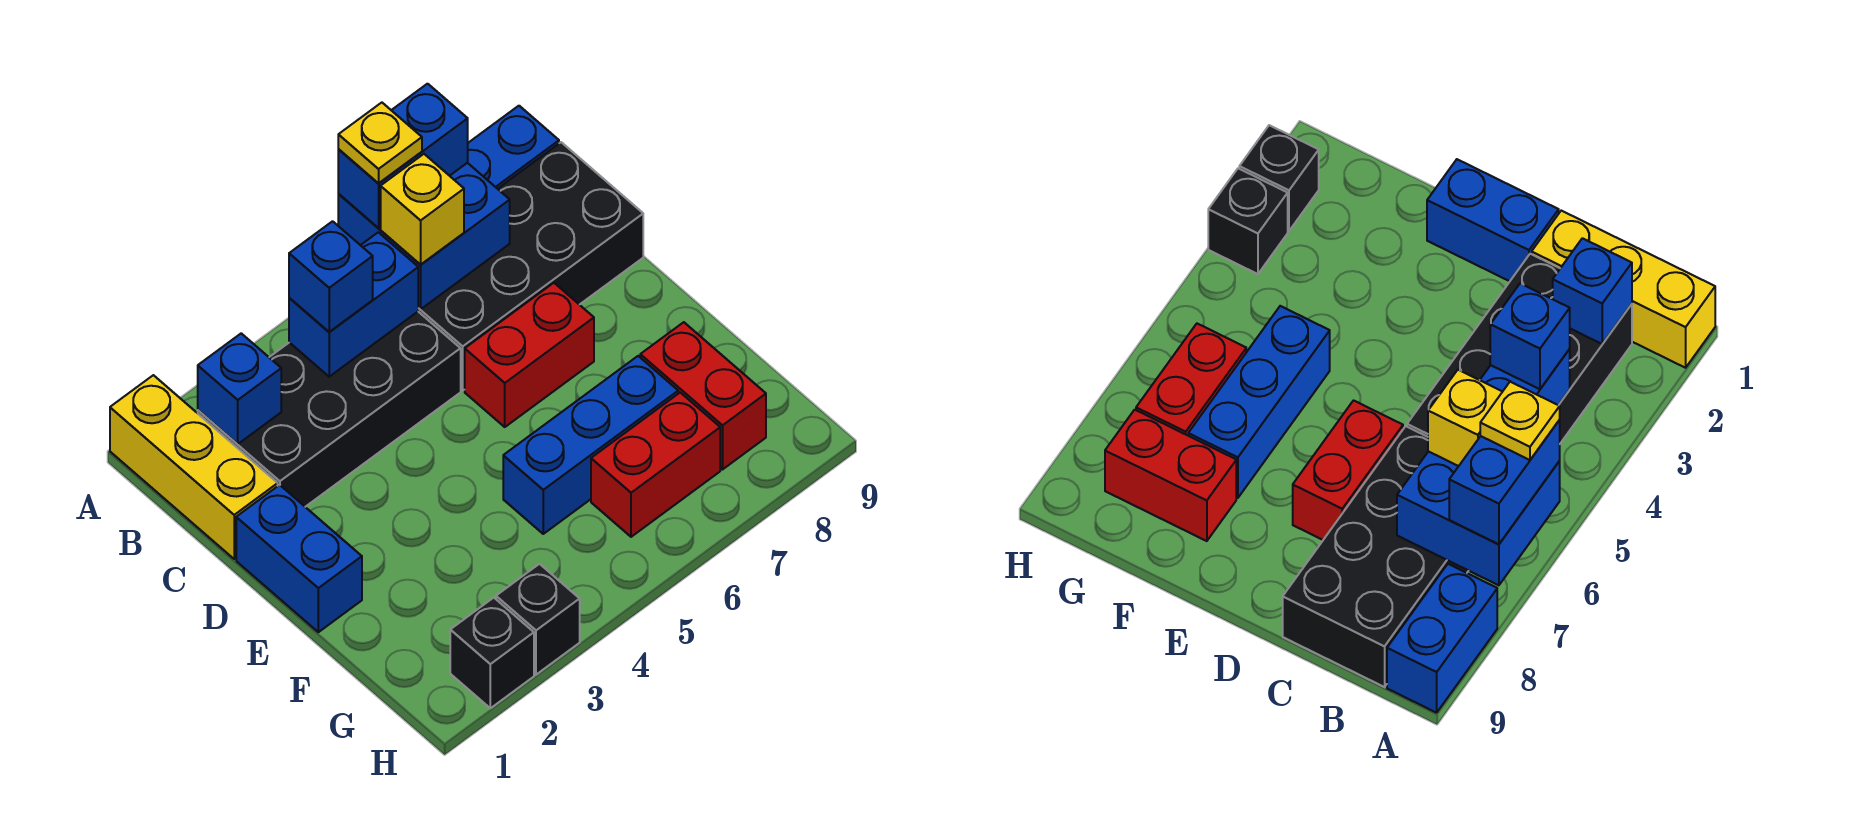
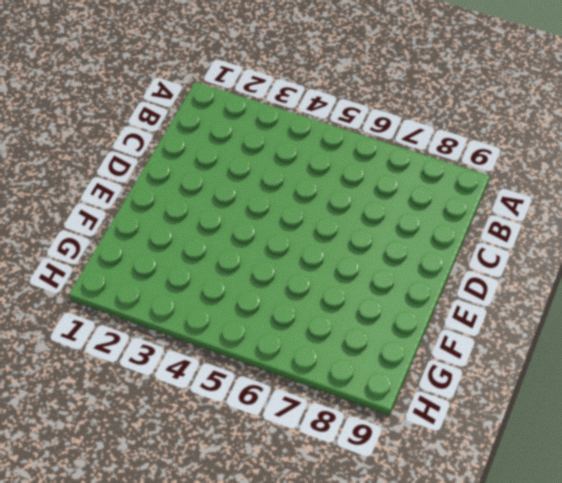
none -> yellow brick A1:C1 level 1
none -> blue brick A8:A9 level 1
none -> black brick B2:C5 level 1

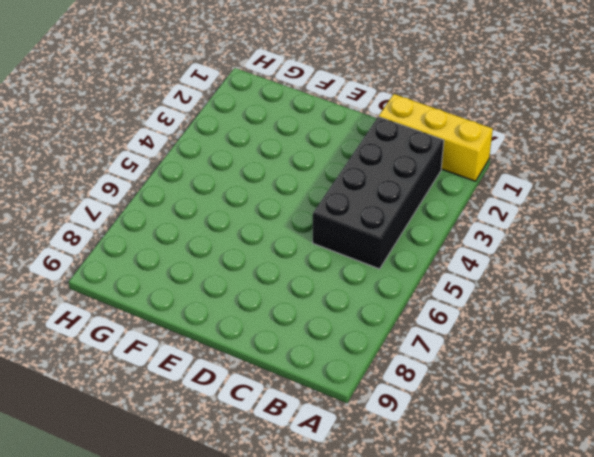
none -> blue brick A8:A9 level 1
none -> black brick B6:C9 level 1
none -> blue brick D1:E1 level 1

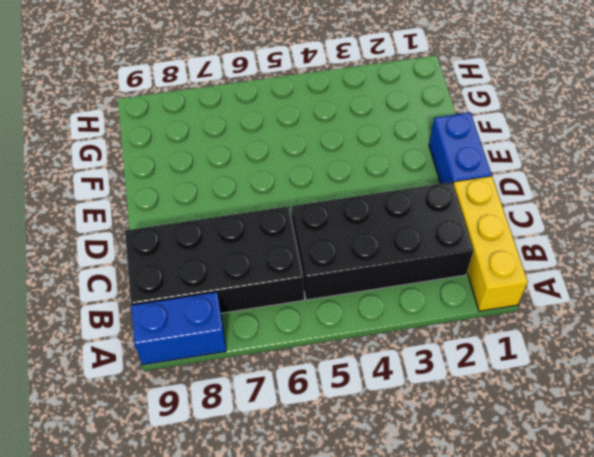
none -> red brick D6:D7 level 1
none -> blue brick F5:F7 level 1
none -> red brick F8:G8 level 1

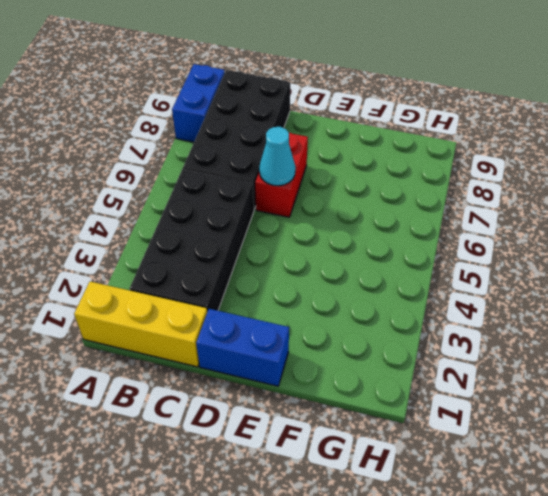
cyan cone D6 level 2 -> none
none -> blue brick F5:F7 level 1
none -> red brick F8:G8 level 1
none -> red brick G6:G7 level 1

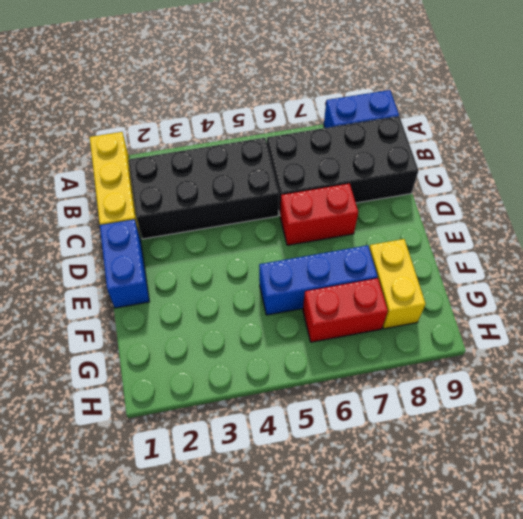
yellow brick F8:G8 level 1 -> red brick F8:G8 level 1
none -> black brick H2 level 1
none -> black brick H3 level 1
none -> blue brick A6:B7 level 2

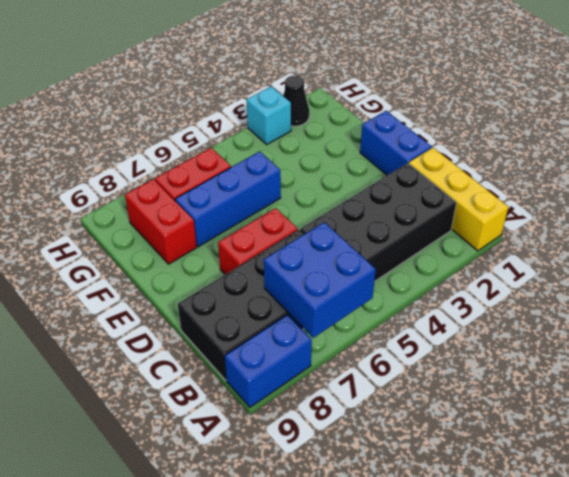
black cone H2 level 1 -> black brick H2 level 1
cyan brick H3 level 1 -> black brick H3 level 1
none -> blue brick B2 level 2
none -> blue brick B4:B5 level 2
none -> blue brick A6:A7 level 3

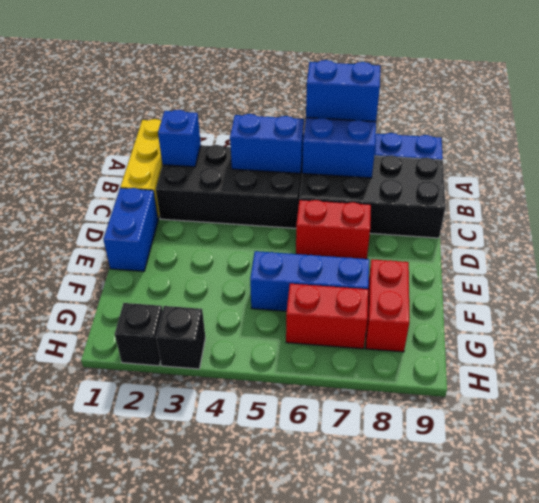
none -> blue brick B4 level 3
none -> yellow brick B6 level 3
none -> yellow plate A6 level 4

